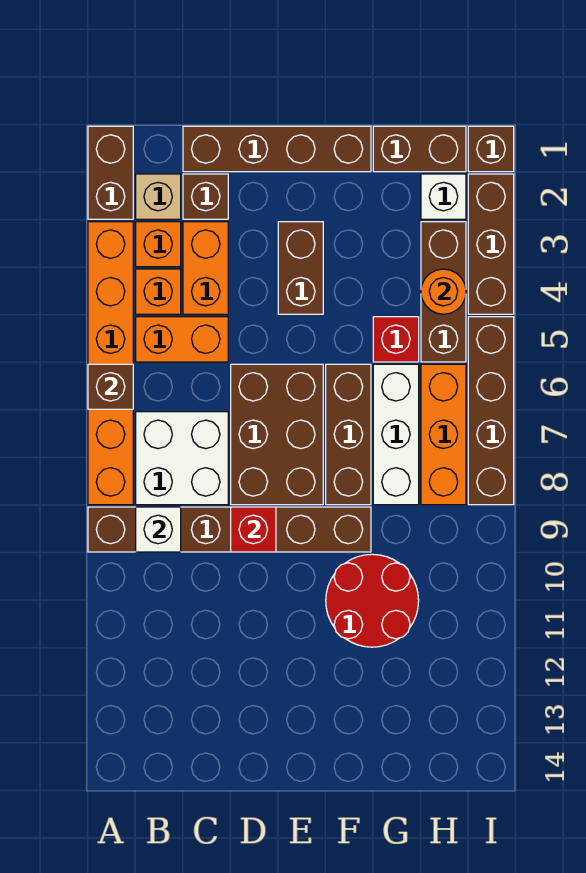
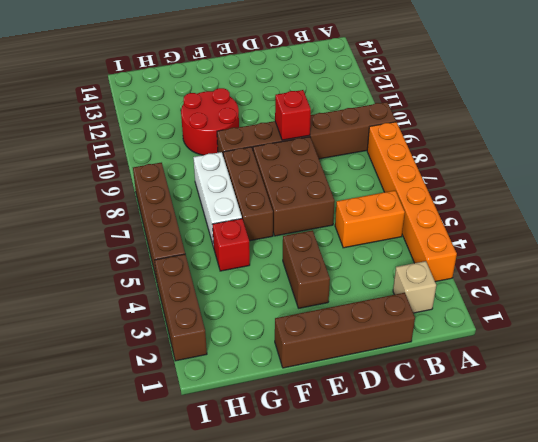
none -> brown brick A1:A2 level 1
none -> orange brick B3 level 1
none -> orange brick B4 level 1

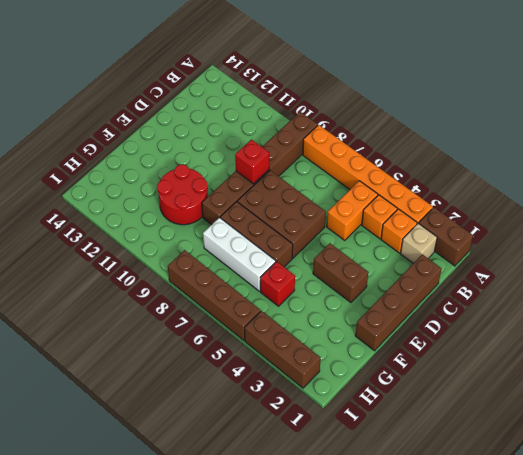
none -> white brick B7:C8 level 1
none -> brown brick C2 level 1
none -> orange brick C3:C4 level 1

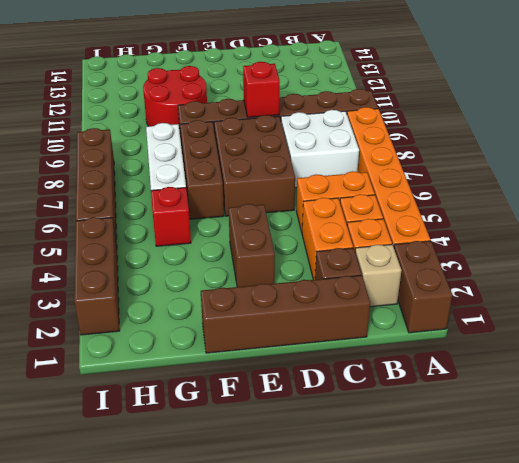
none -> brown brick G1:H1 level 1
none -> white brick H2 level 1
none -> brown brick H3:H5 level 1

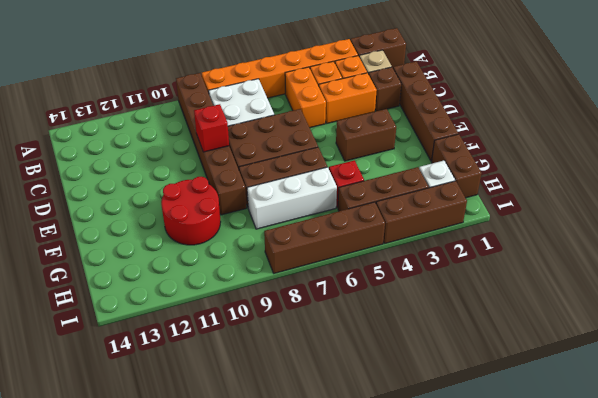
none -> orange brick H6:H8 level 1
none -> brown brick I1 level 1
none -> brown brick A6 level 2

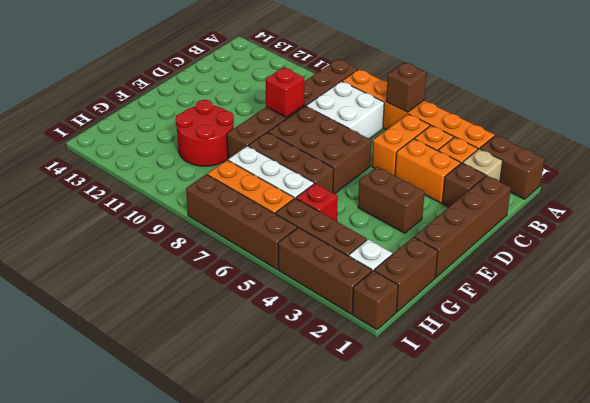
none -> white brick B9 level 2
none -> orange round brick H4 level 2

